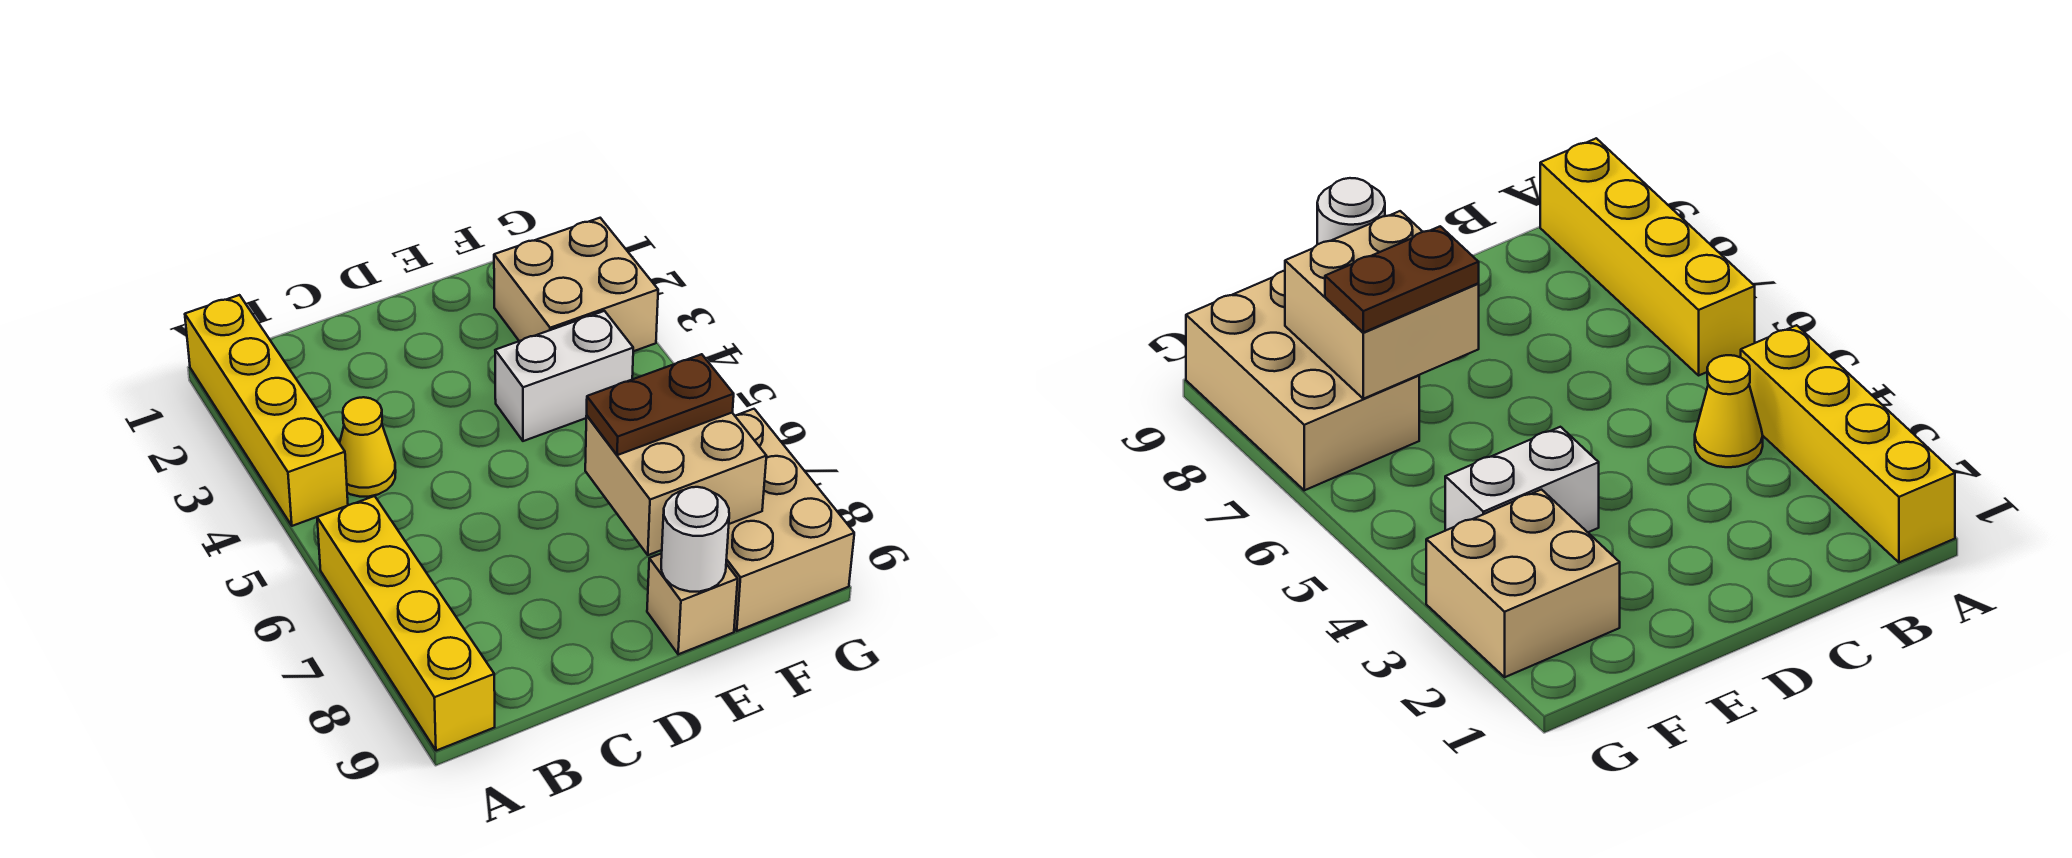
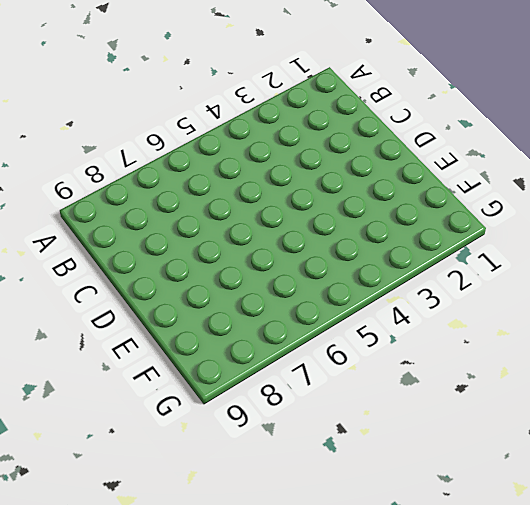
none -> yellow brick A1:A4 level 1
none -> yellow brick A6:A9 level 1

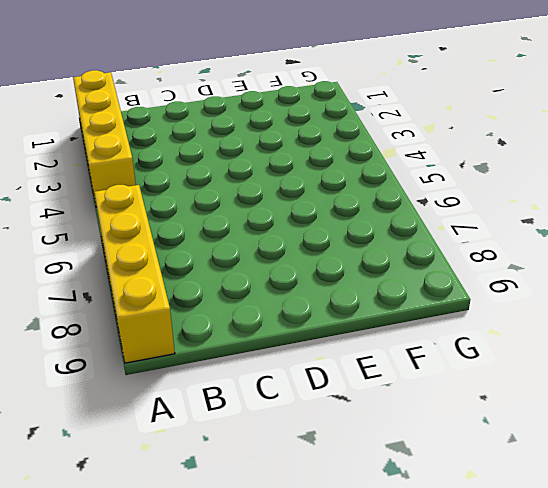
none -> yellow cone B4 level 1
none -> white brick E4:F4 level 1

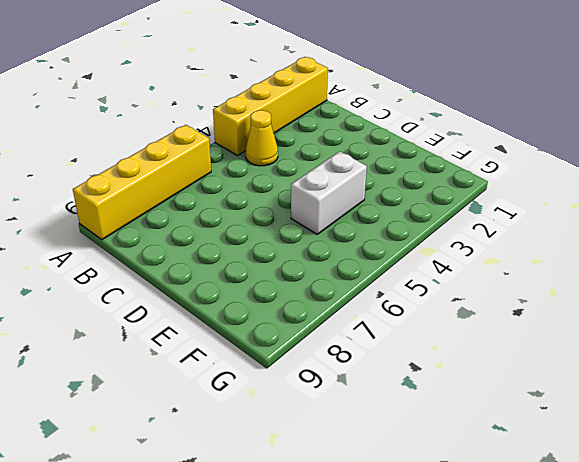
white brick E4:E5 level 1 -> white brick E4:F4 level 1
none -> tan brick E9 level 1
none -> tan brick F2:G3 level 1

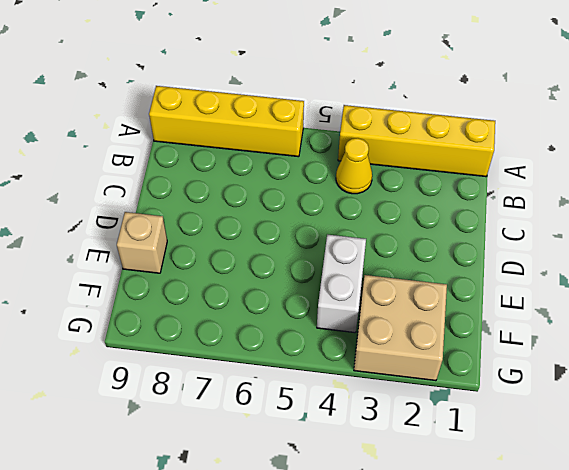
none -> tan brick F7:G9 level 1
none -> tan brick E7:F8 level 2

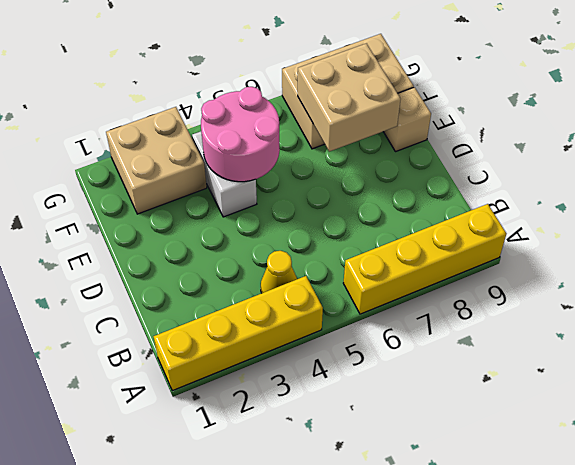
pink round brick E4:F5 level 2 -> none
none -> white round brick E9 level 2
none -> brown plate E7:F7 level 3

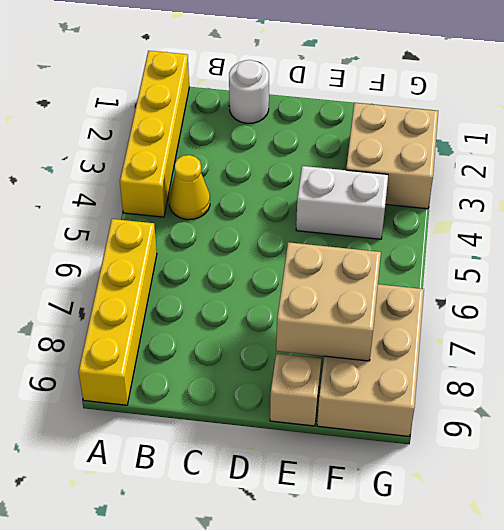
white round brick C1 level 1 -> white round brick E9 level 2
none -> brown plate E7:F7 level 3

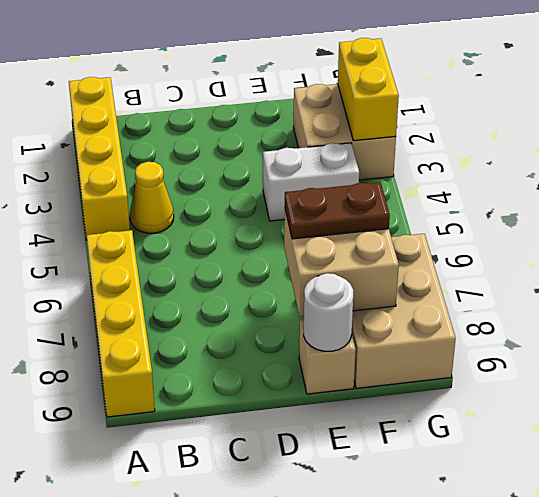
yellow brick G2:G3 level 2 -> none

